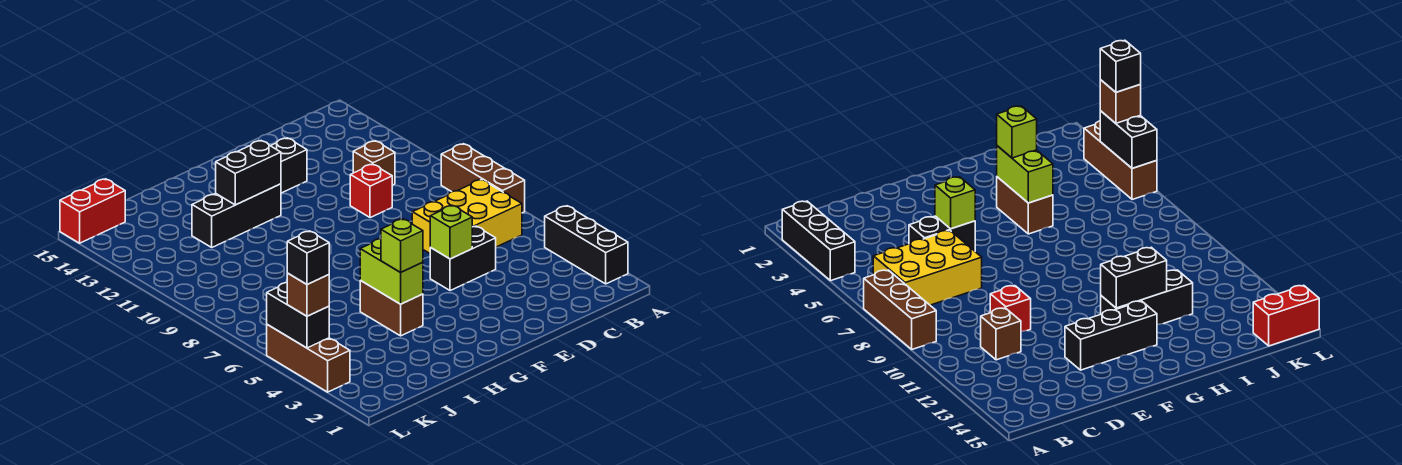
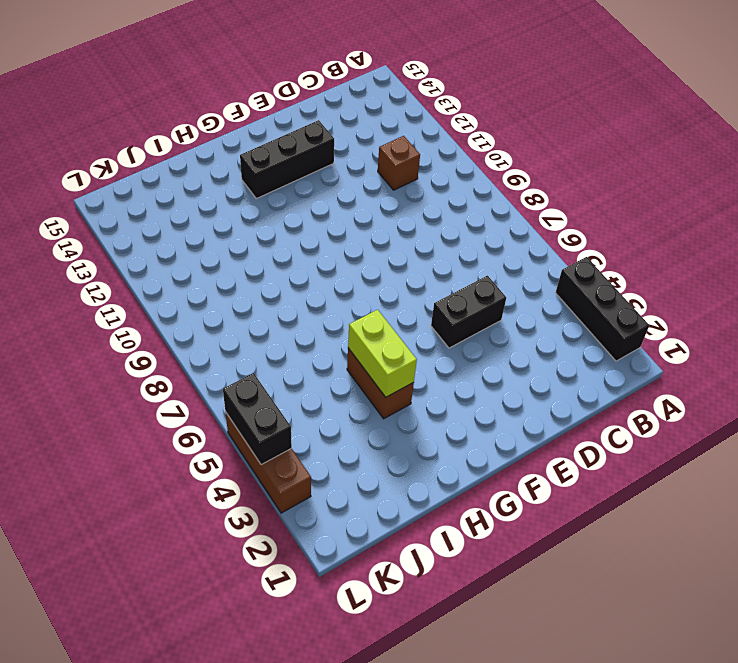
none -> brown brick A7:A9 level 1
none -> yellow brick B6:D7 level 1
none -> red brick D10 level 1

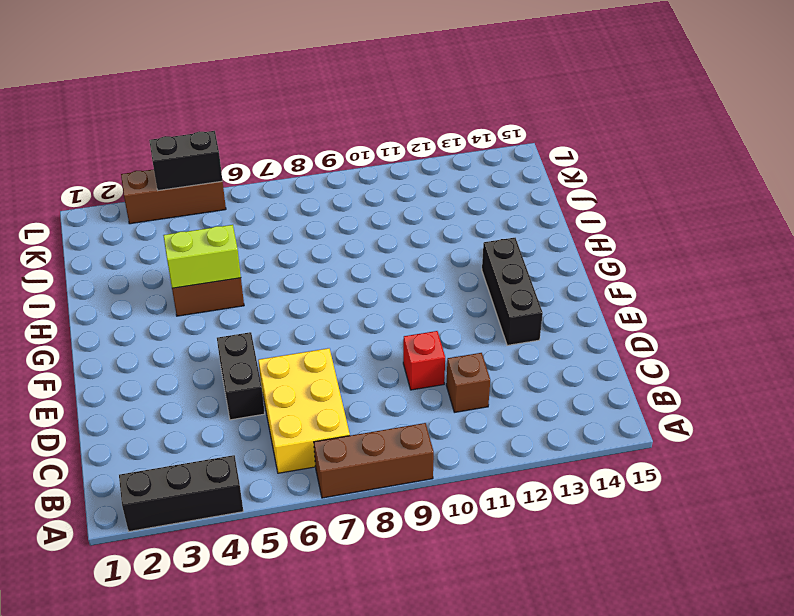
none -> black brick G12:I12 level 1
none -> red brick K15:L15 level 1
none -> lime brick E5 level 2

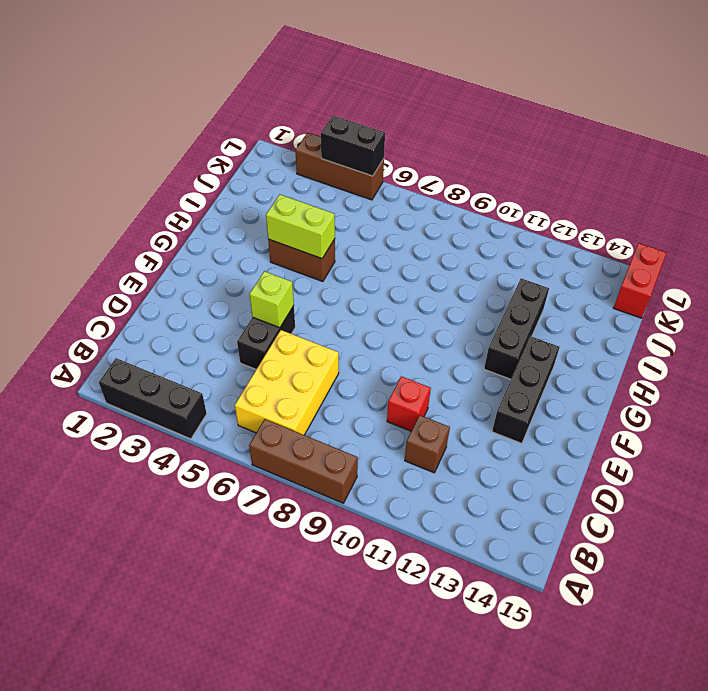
none -> black brick G12:H12 level 2
none -> lime brick H4 level 3
none -> brown brick L4 level 3

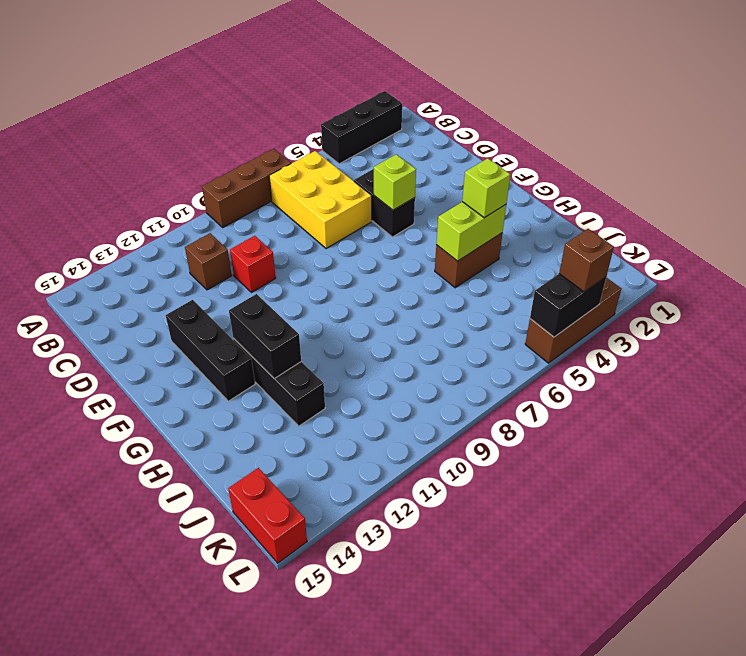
none -> black brick L4 level 4

